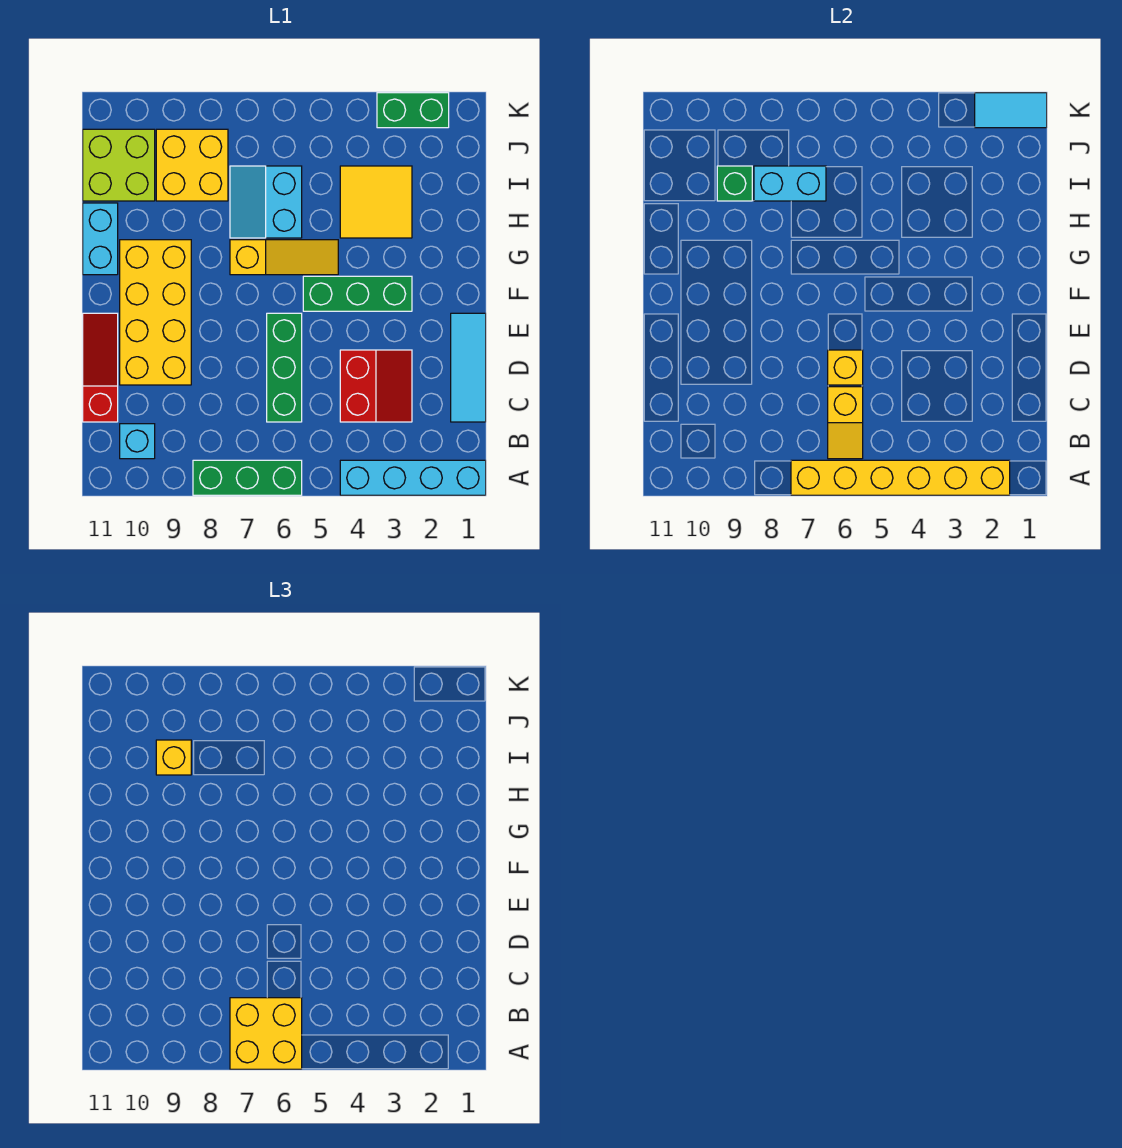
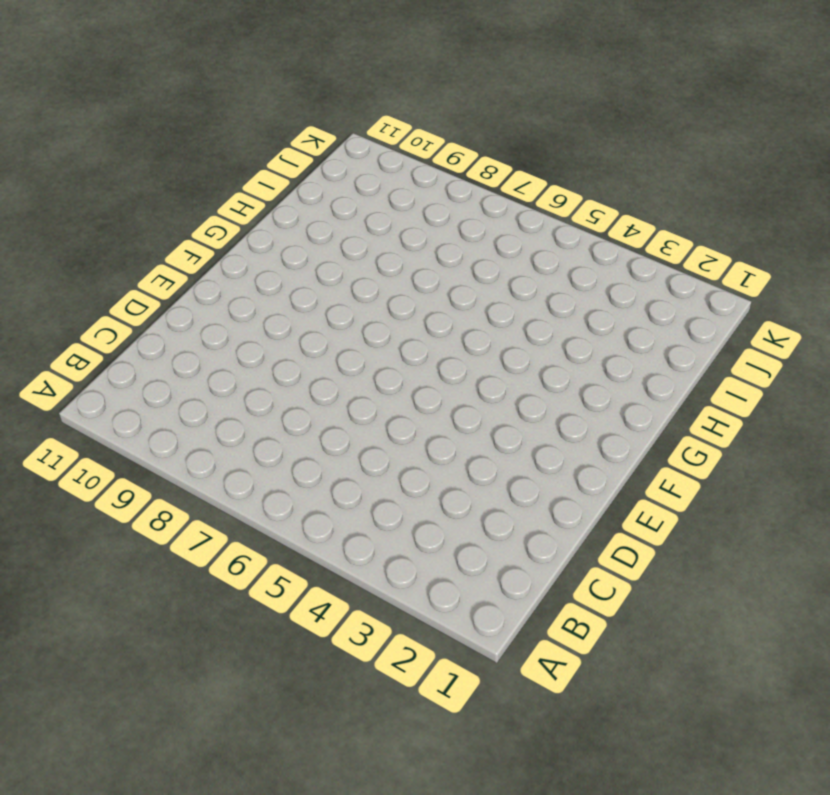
none -> cyan brick A1:A4 level 1
none -> green brick A6:A8 level 1
none -> cyan brick B10 level 1

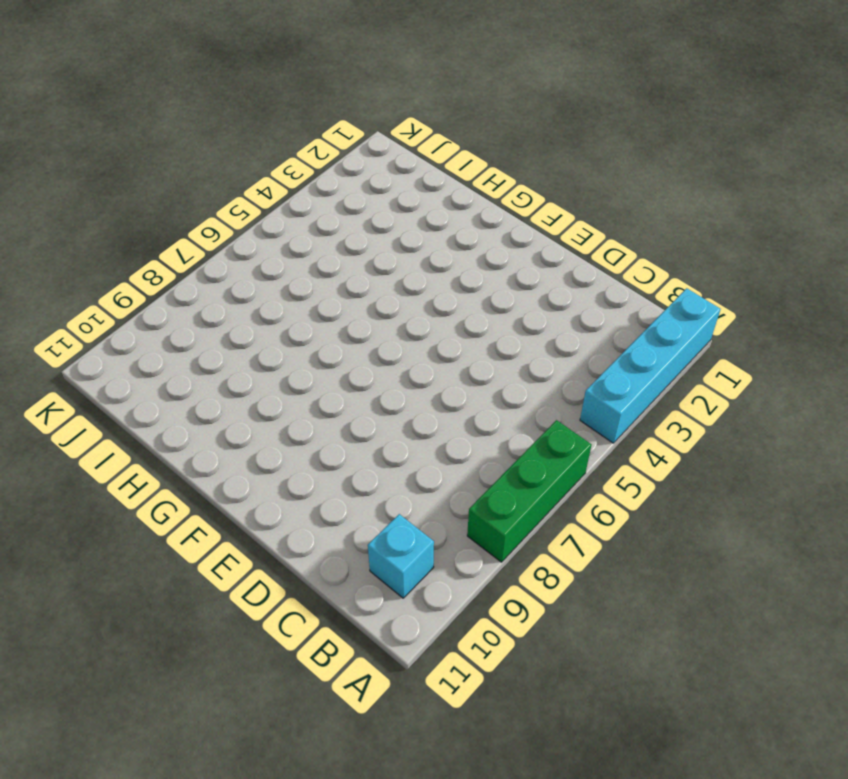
none -> cyan tile C1:E1 level 1
none -> red slope C3:D4 level 1 top 4
none -> green brick C6:E6 level 1

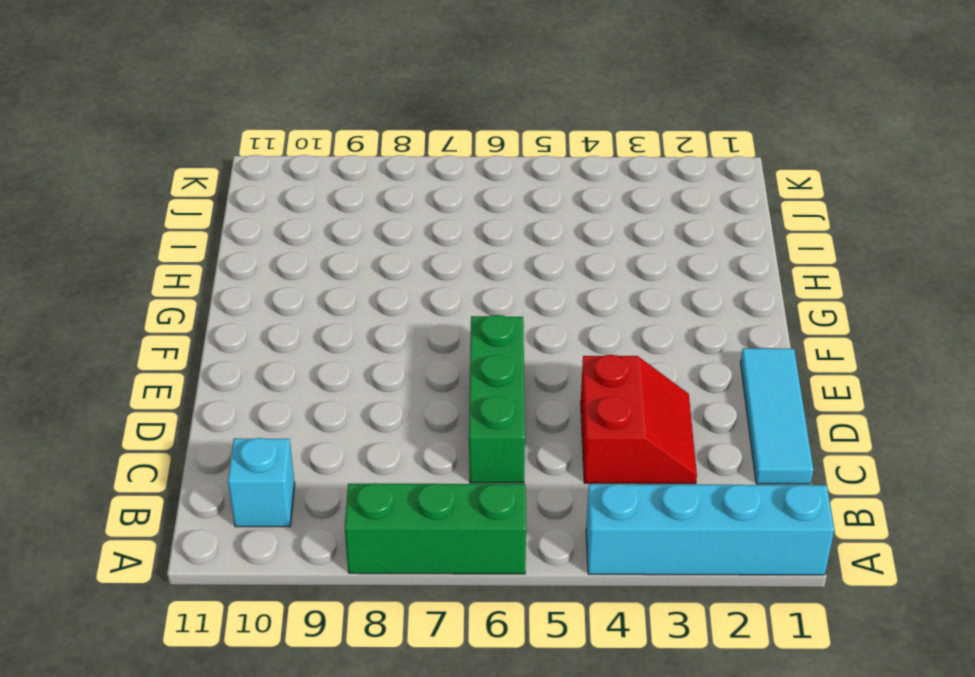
none -> red slope C11:E11 level 1 top C
none -> yellow brick D9:G10 level 1
none -> green brick F3:F5 level 1

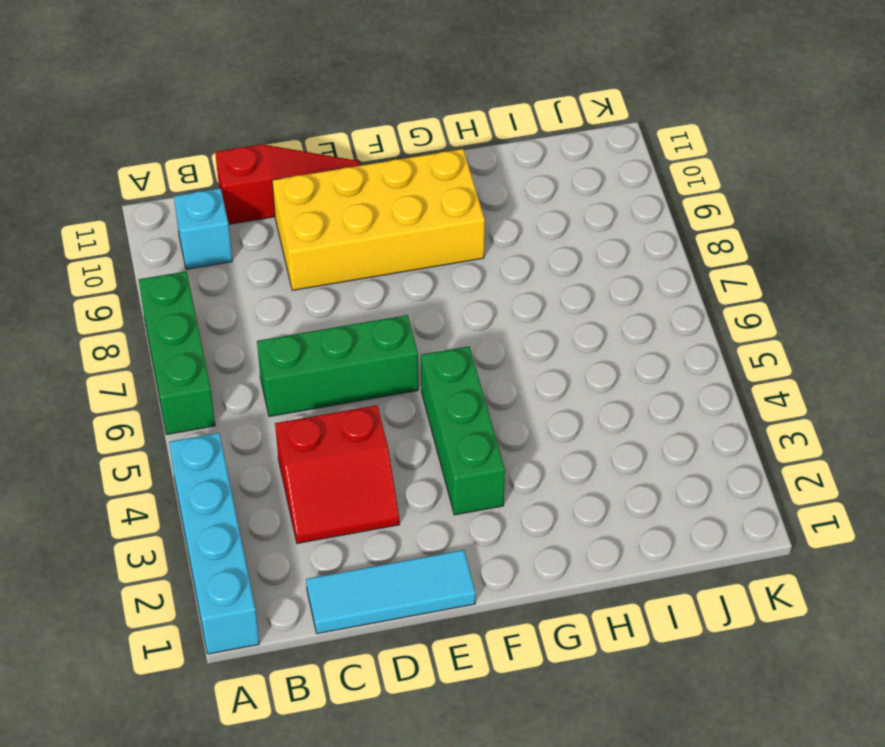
none -> yellow slope G5:G7 level 1 top 7
none -> cyan brick G11:H11 level 1
none -> yellow tile H3:I4 level 1

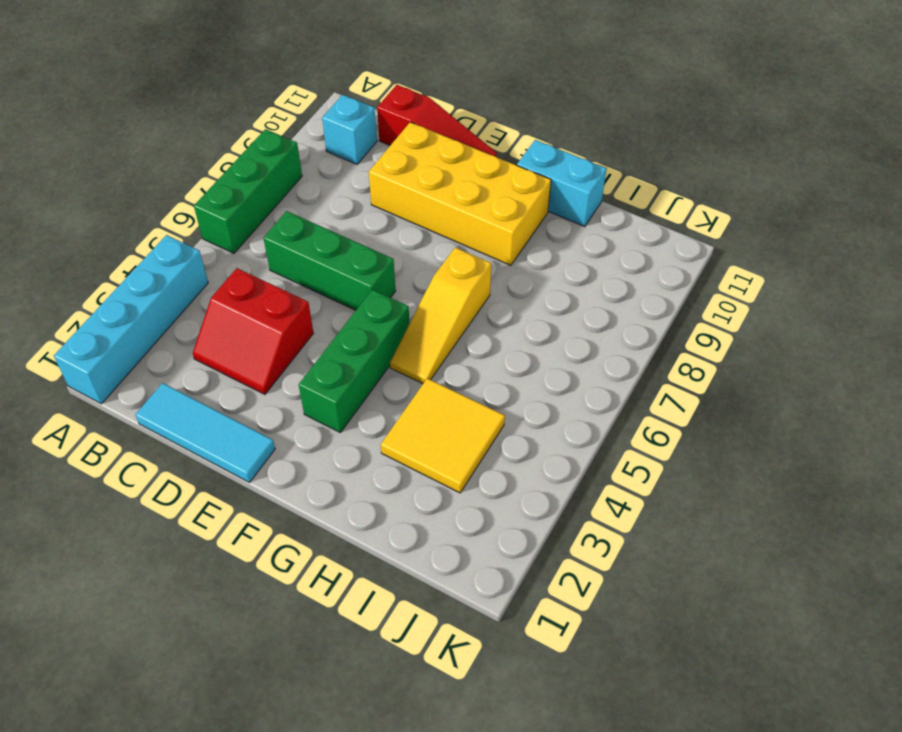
none -> cyan slope H6:I7 level 1 top 6
none -> yellow brick I8:J9 level 1
none -> lime brick I10:J11 level 1

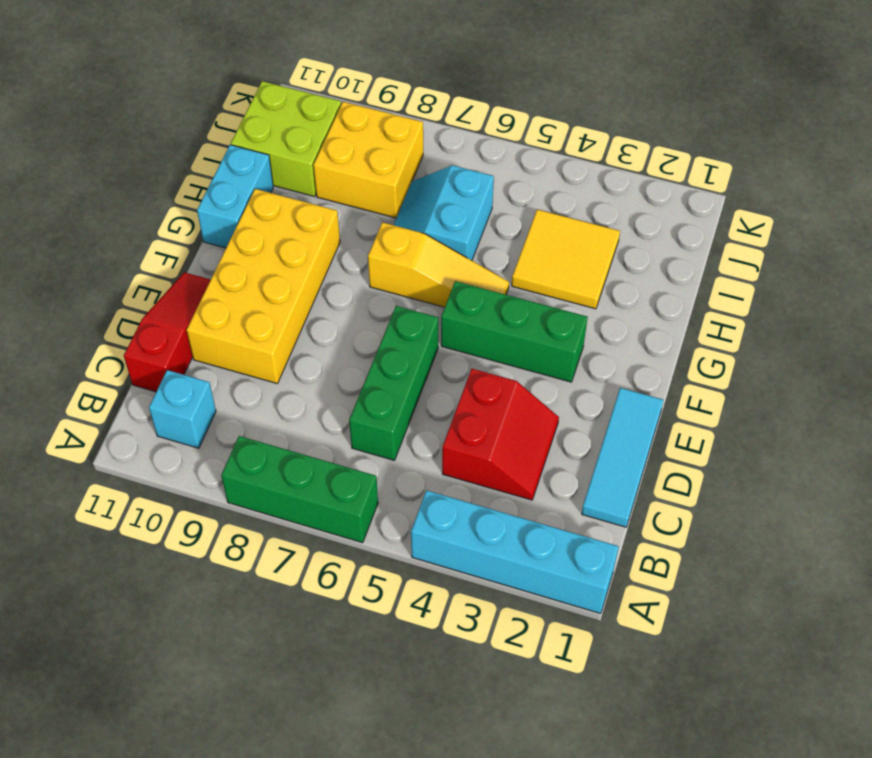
none -> green brick K2:K3 level 1
none -> yellow brick A2:A7 level 2
none -> yellow slope B6:C6 level 2 top C

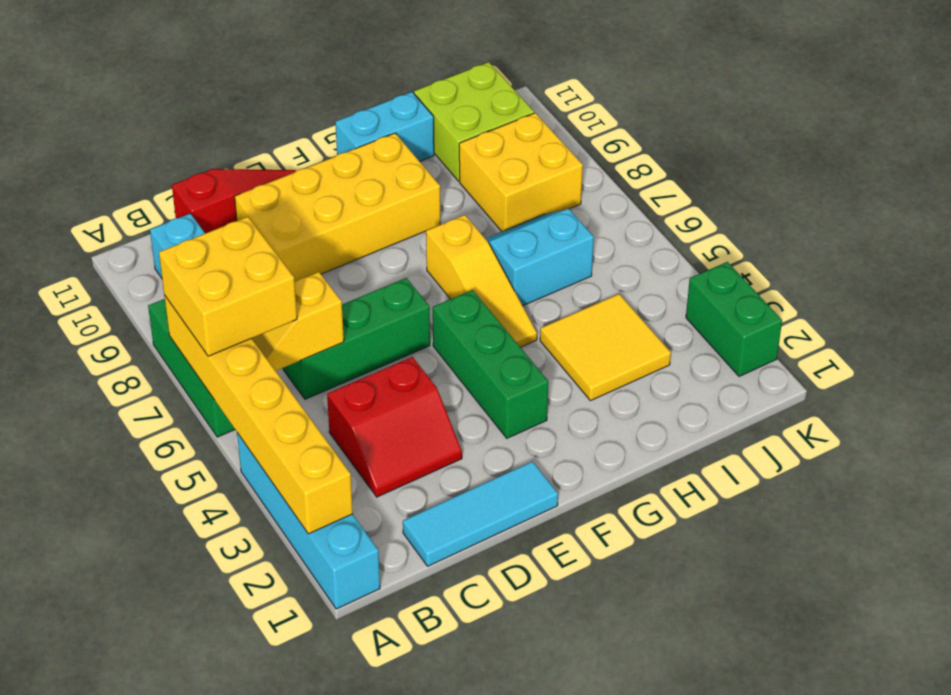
none -> yellow brick D6 level 2
none -> cyan brick I7:I8 level 2
none -> green brick I9 level 2

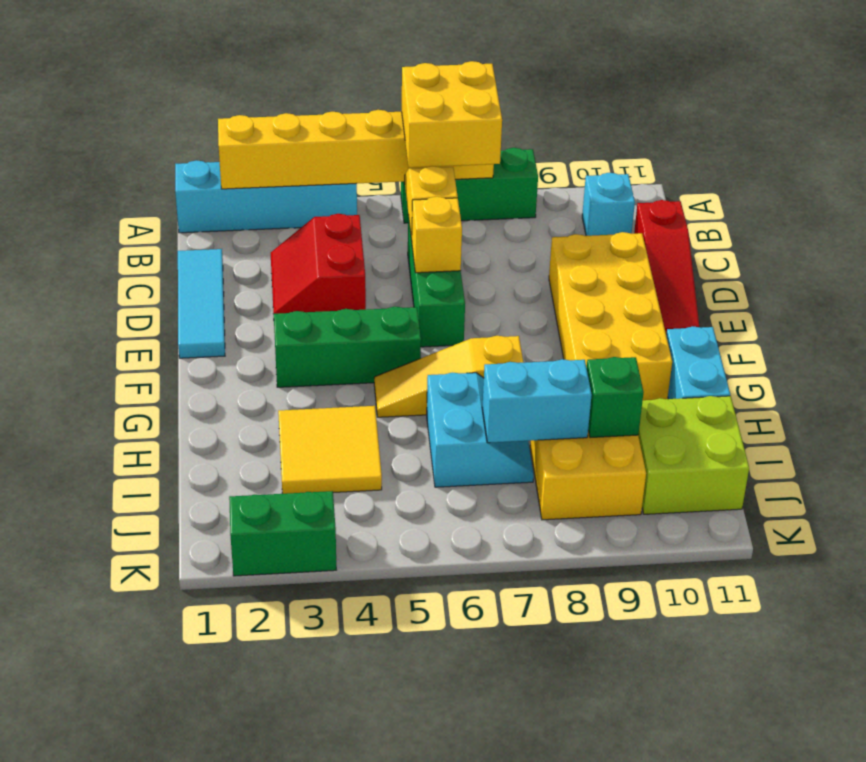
none -> cyan tile K1:K2 level 2
none -> yellow brick I9 level 3

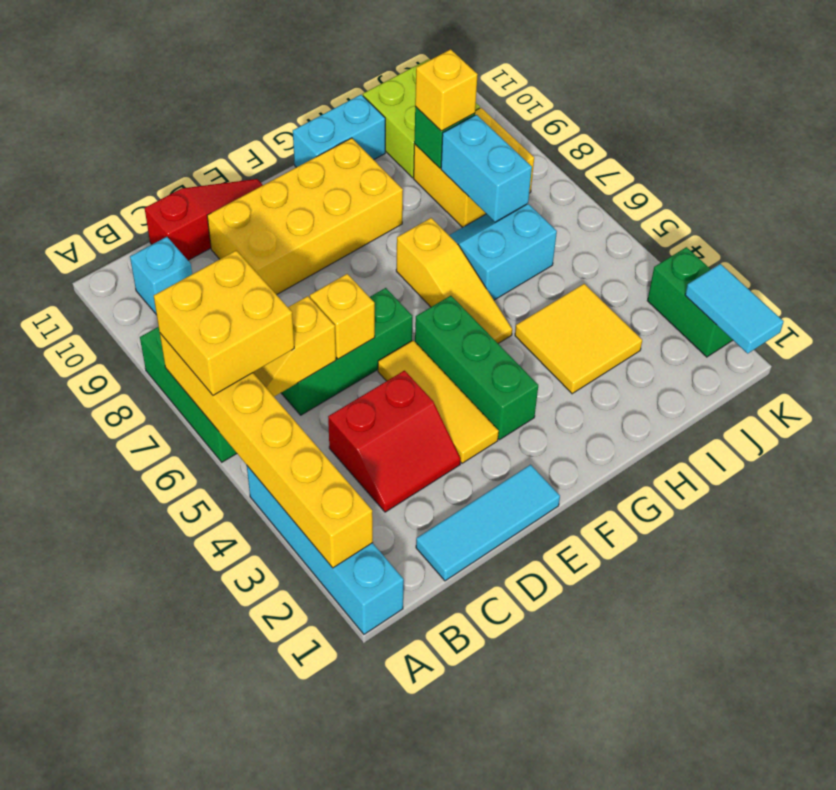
yellow tile E3:E5 level 1 -> none

